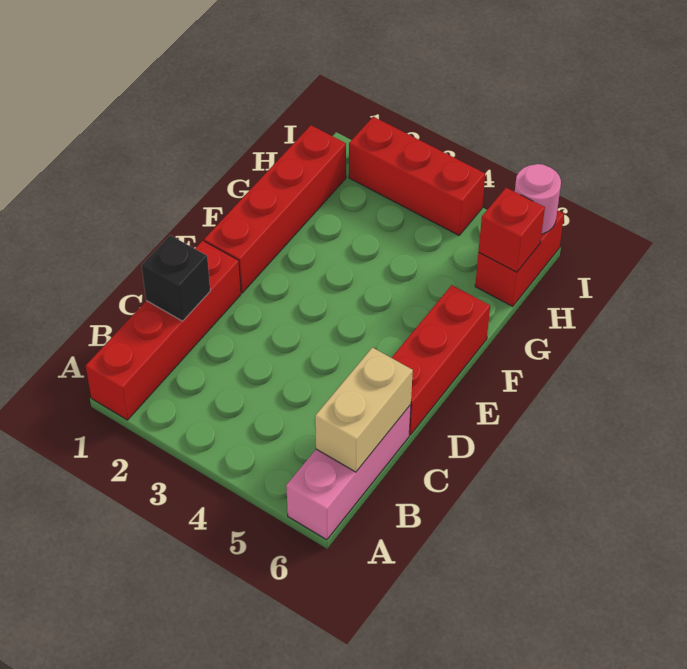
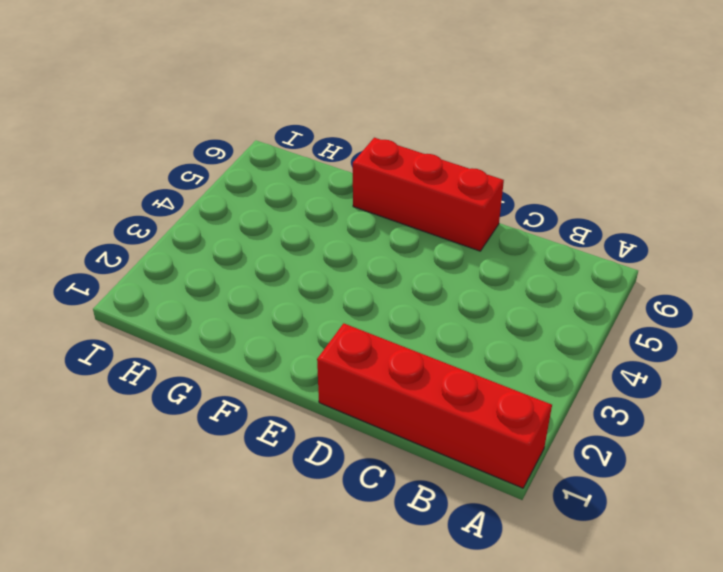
none -> pink brick A6:C6 level 1
none -> red brick E1:H1 level 1

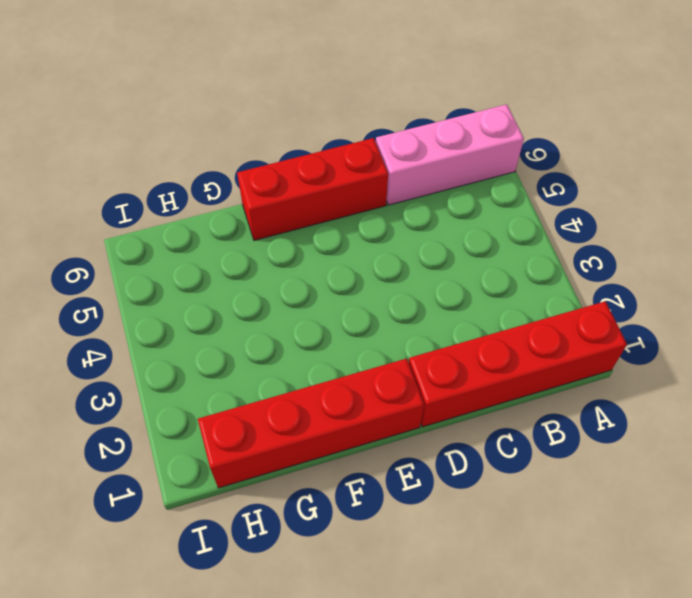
none -> red brick H6:I6 level 1
none -> red brick I2:I4 level 1

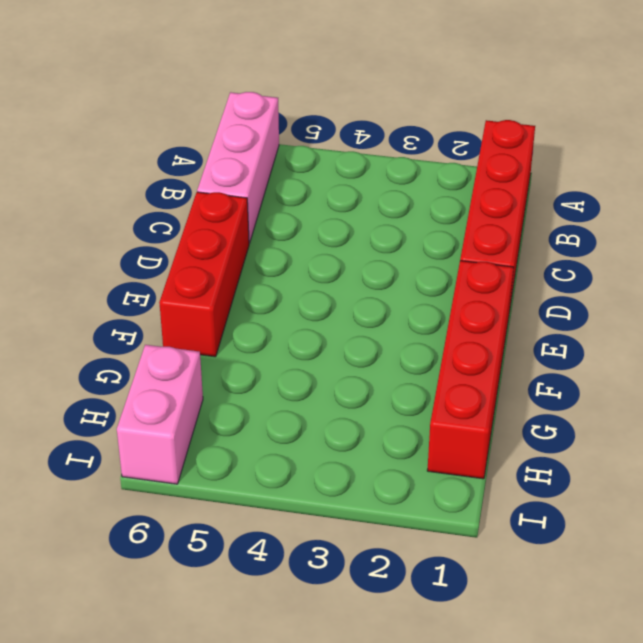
pink brick H6:I6 level 1 -> red brick H6:I6 level 1
none -> red brick I2:I4 level 1
none -> tan brick B6:C6 level 2

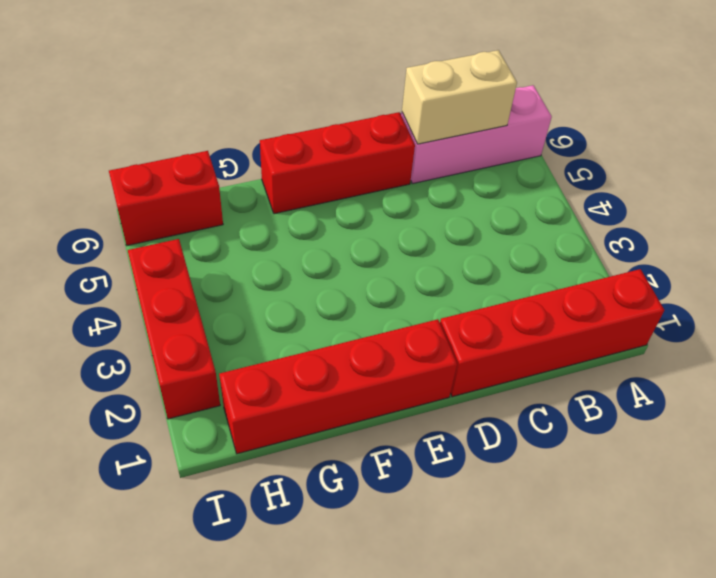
none -> black brick C1 level 2
none -> red brick H6 level 2

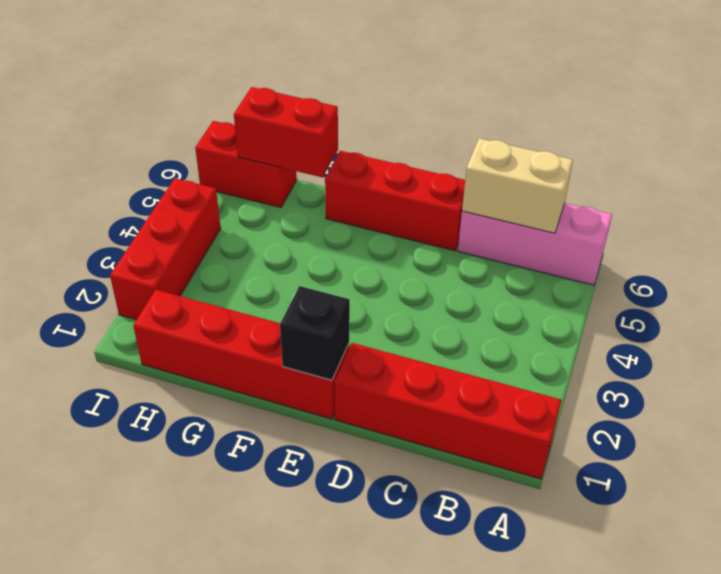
black brick E1 level 2 -> black brick C1 level 2
red brick G6:H6 level 2 -> red brick H6 level 2
none -> pink round brick I6 level 2

